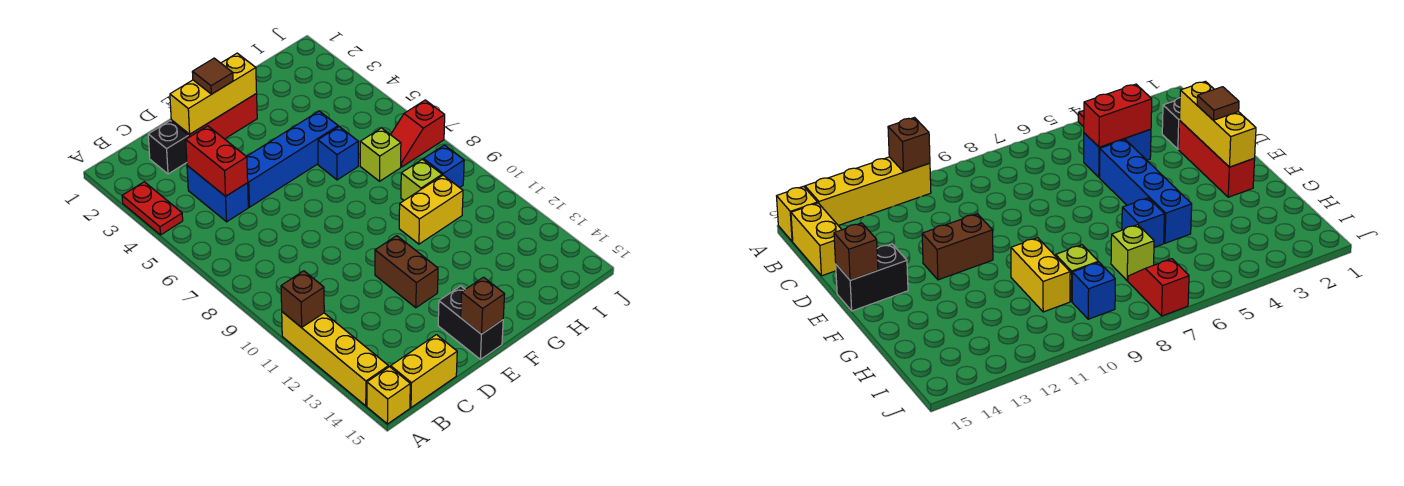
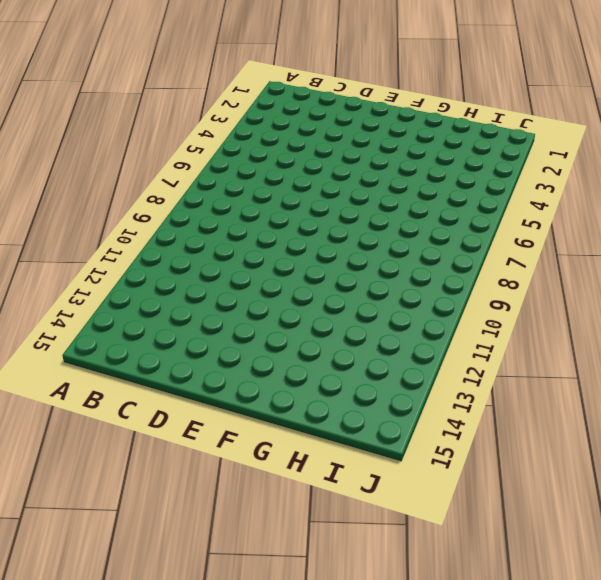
none -> red plate A3:A4 level 1
none -> yellow brick A11:A14 level 1
none -> yellow brick A15 level 1

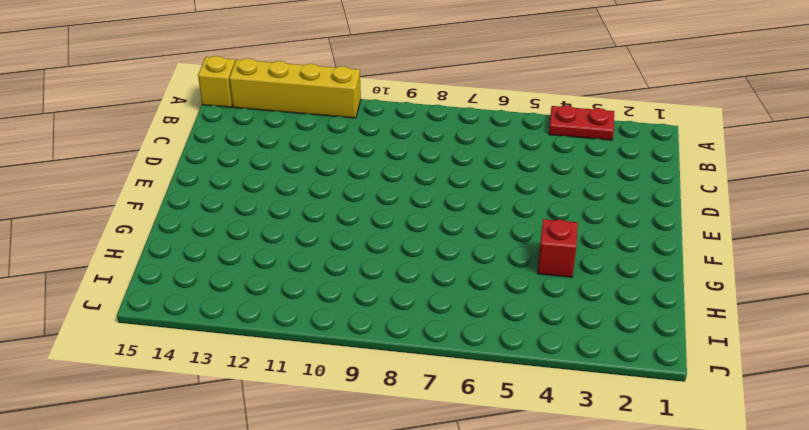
red brick G4 level 1 -> none
none -> yellow brick B15:C15 level 1
none -> black brick C2 level 1
none -> blue brick C4:C5 level 1

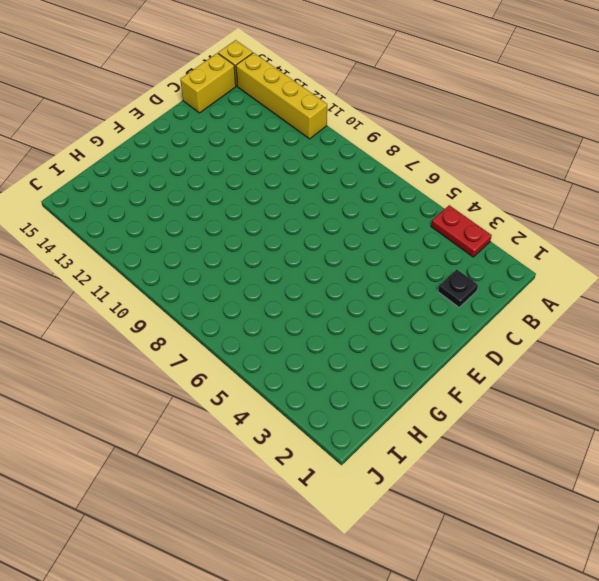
black plate C2 level 1 -> black brick C2 level 1
none -> blue brick C4:C5 level 1
none -> red brick D2:F2 level 1
none -> blue brick D5:G5 level 1

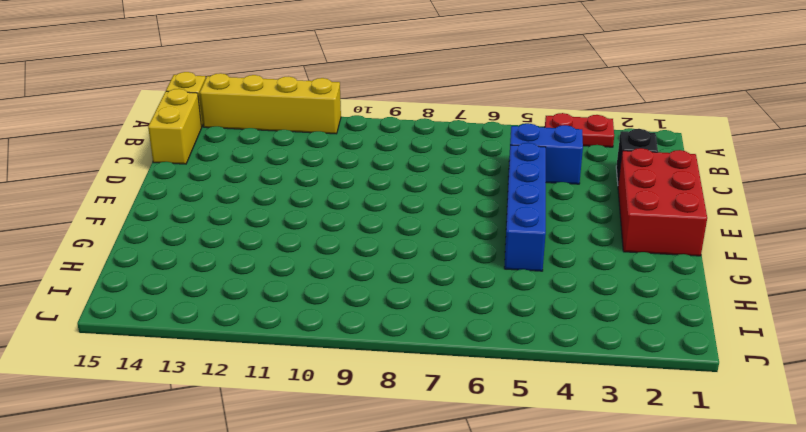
red brick D1:F2 level 1 -> red brick D2:F2 level 1
none -> brown brick E11:E12 level 1
none -> black brick E14:E15 level 1
none -> blue brick G6 level 1

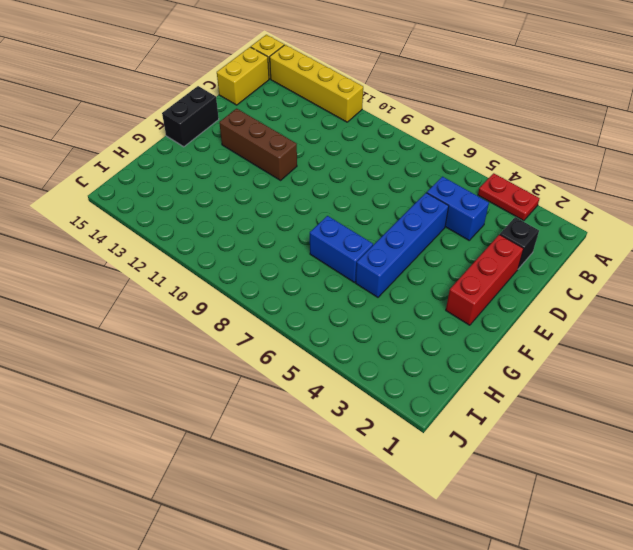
brown brick E11:E13 level 1 -> brown brick E11:E12 level 1
black brick E15:F15 level 1 -> black brick E14:E15 level 1
blue brick G6:G7 level 1 -> blue brick G6 level 1
none -> yellow brick G10:H10 level 1
none -> lime brick H7 level 1
none -> lime brick H9 level 1

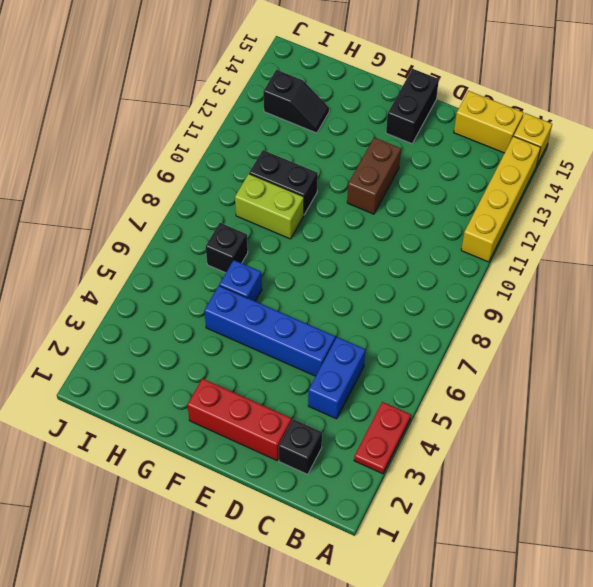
lime brick G9:H9 level 1 -> lime brick H9 level 1
black brick G10:H10 level 1 -> yellow brick G10:H10 level 1
black brick H7 level 1 -> lime brick H7 level 1
black slope H13:I13 level 1 top I -> none
none -> red slope I7:J7 level 1 top J
none -> blue brick I9 level 1
none -> brown brick A11 level 2

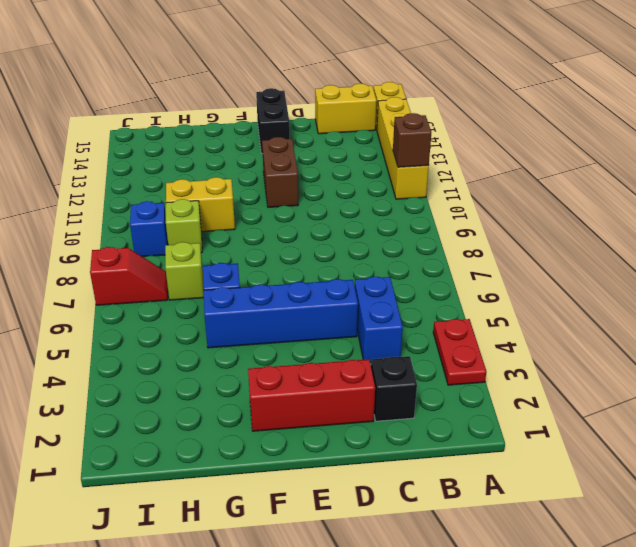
none -> red brick C4:C5 level 2
none -> yellow brick D2:F2 level 2
none -> brown brick E15 level 2

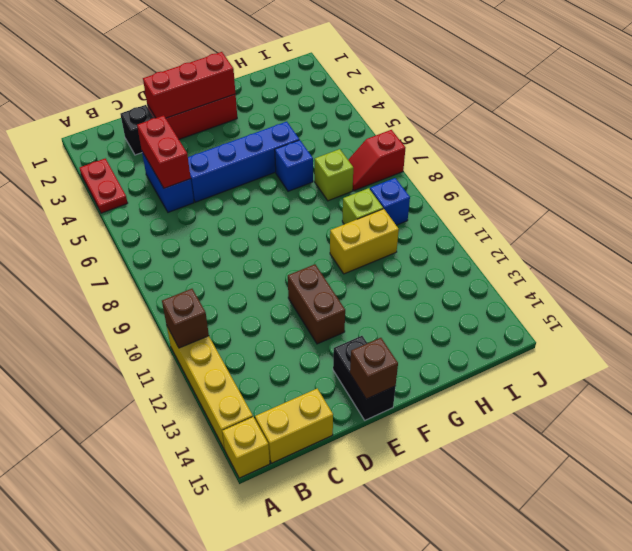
red brick D2:F2 level 2 -> yellow brick D2:F2 level 2
none -> brown tile E2 level 3

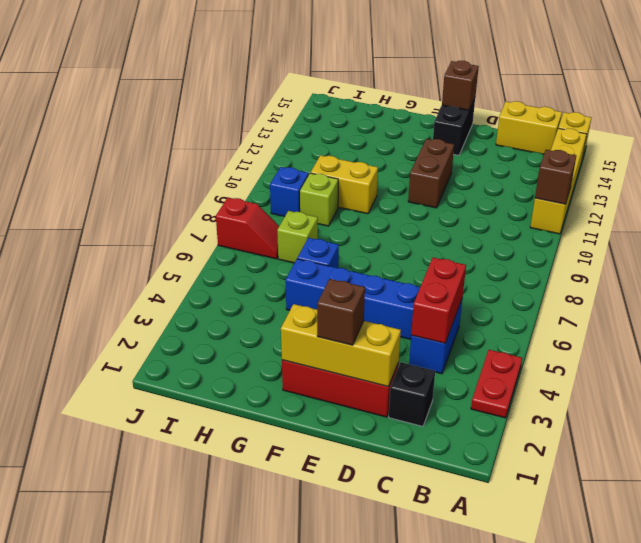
brown brick E2 level 3 -> brown tile E2 level 3

